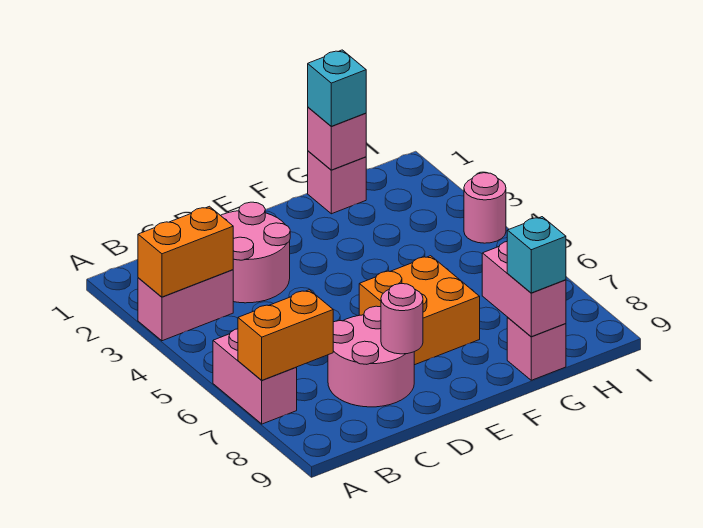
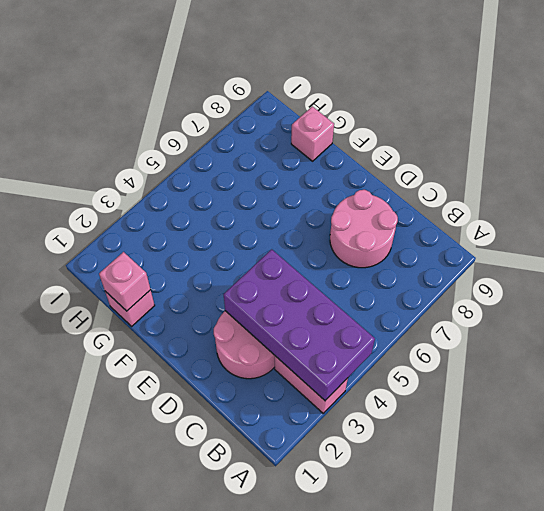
purple brick A3:D4 level 2 -> orange brick A3:B3 level 2
none -> pink brick A6:A7 level 1
none -> orange brick E6:F7 level 1
none -> pink round brick I4 level 1

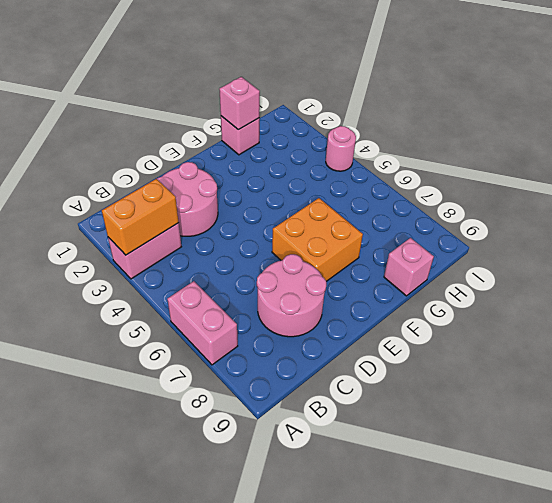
none -> orange brick A7:B7 level 2
none -> pink round brick D8 level 2
none -> pink brick G8:G9 level 2

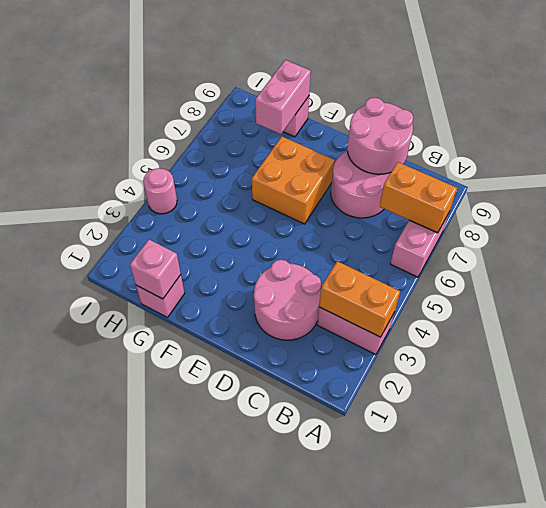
pink round brick C8:D9 level 2 -> pink round brick D8 level 2
none -> cyan brick G1 level 3
none -> cyan brick G9 level 3

